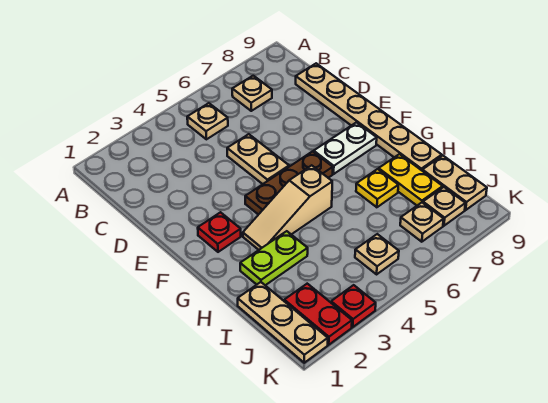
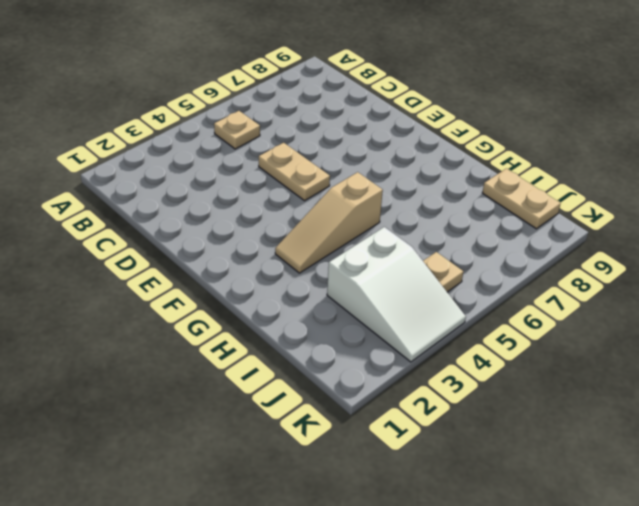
white slope I3:K4 level 1 top I -> red plate K3 level 1
none -> tan plate B7 level 1
none -> tan plate C9:H9 level 1
none -> red plate F2 level 1

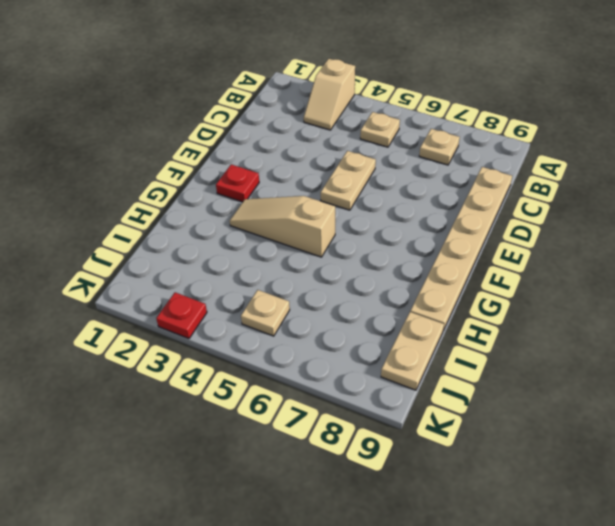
tan slope A3:B3 level 1 top A -> none
none -> brown plate F4:F6 level 1
none -> white plate F7:F8 level 1
none -> lime plate H2:H3 level 1

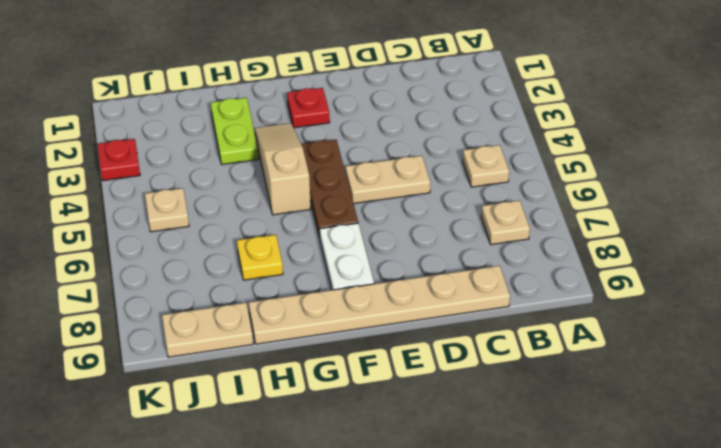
none -> yellow plate H8:I8 level 1
none -> tan plate I1:K1 level 1
none -> red plate J2:K2 level 1

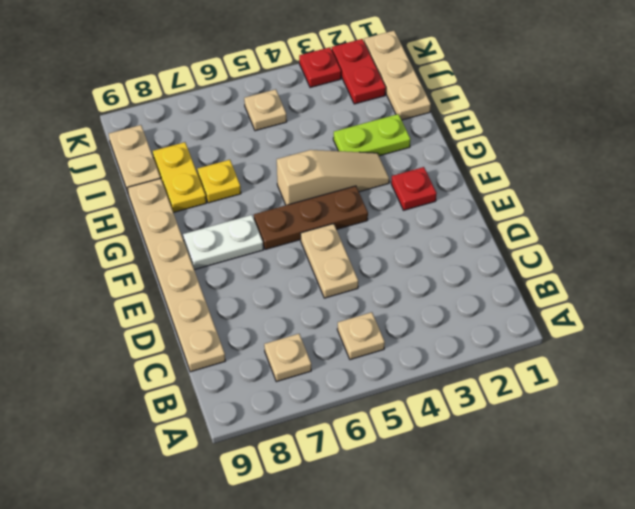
none -> tan plate J7 level 1
none -> tan plate J8 level 1

